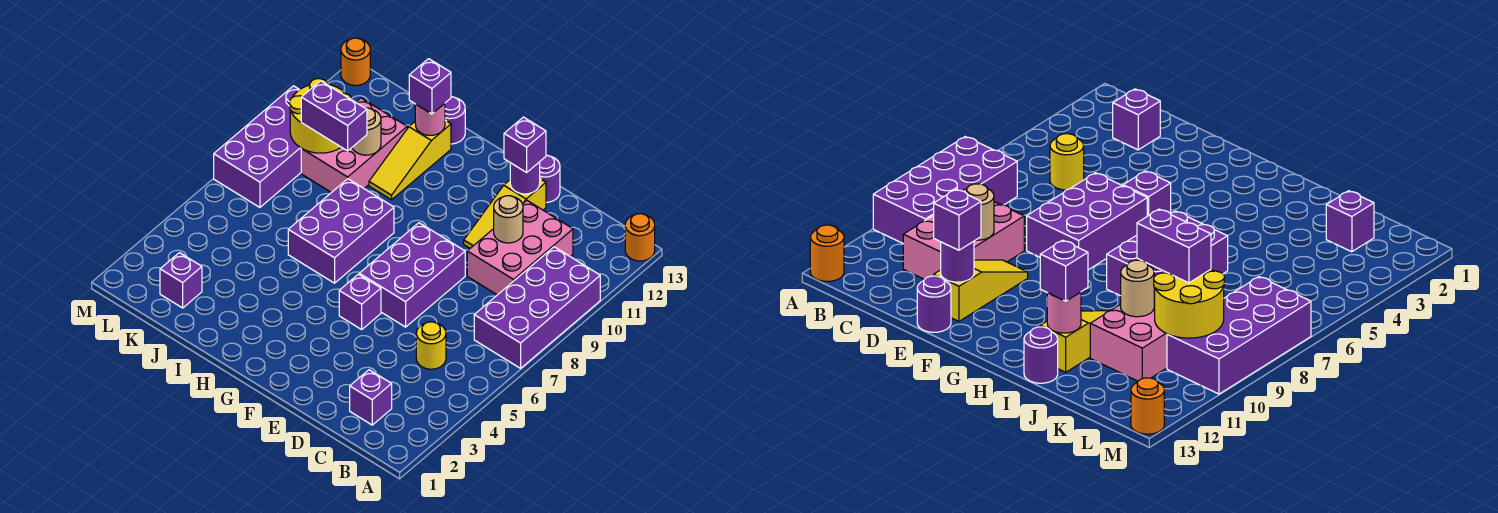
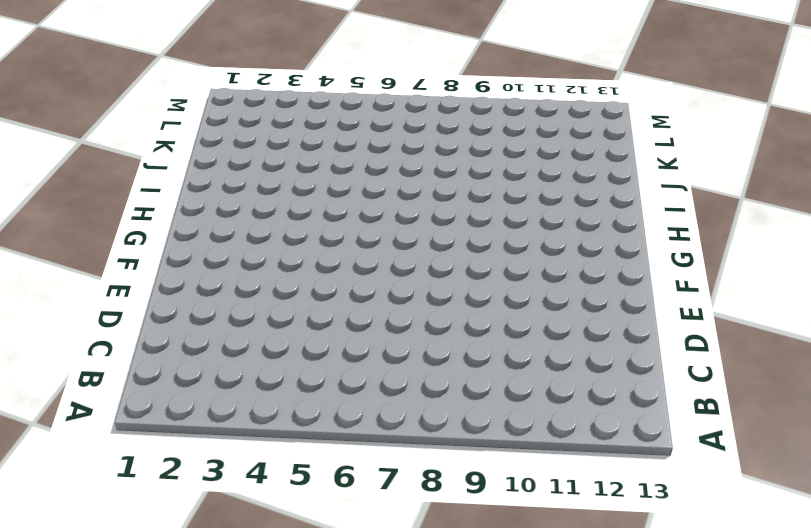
none -> purple brick A7:B10 level 1
none -> orange round brick A13 level 1
none -> purple brick C2 level 1

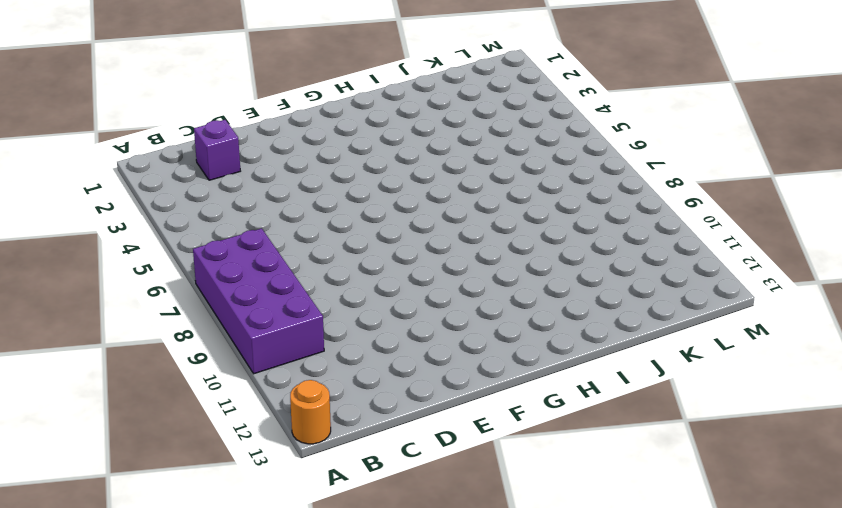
none -> yellow round brick C5 level 1
none -> pink brick C9:D11 level 1
none -> purple brick E6:F8 level 1

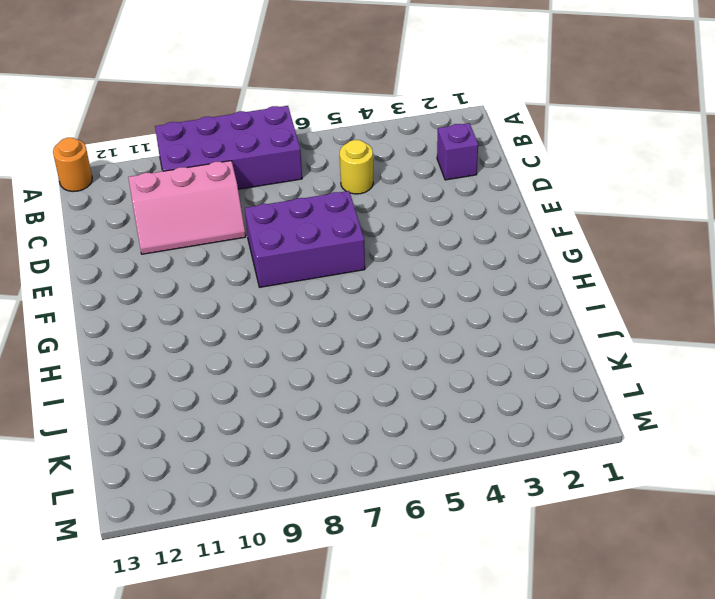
pink slope C9:D11 level 1 top C -> pink brick C9:D11 level 1
none -> yellow slope E10:E12 level 1 top 12
none -> purple round brick E13 level 1
none -> purple brick F5 level 1

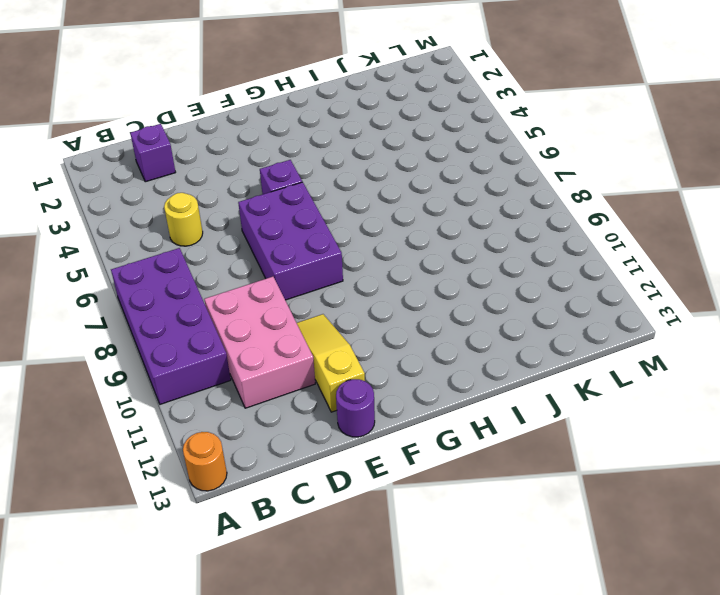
none -> purple brick H6:I8 level 1
none -> yellow slope I10:I12 level 1 top 12
none -> purple round brick I13 level 1

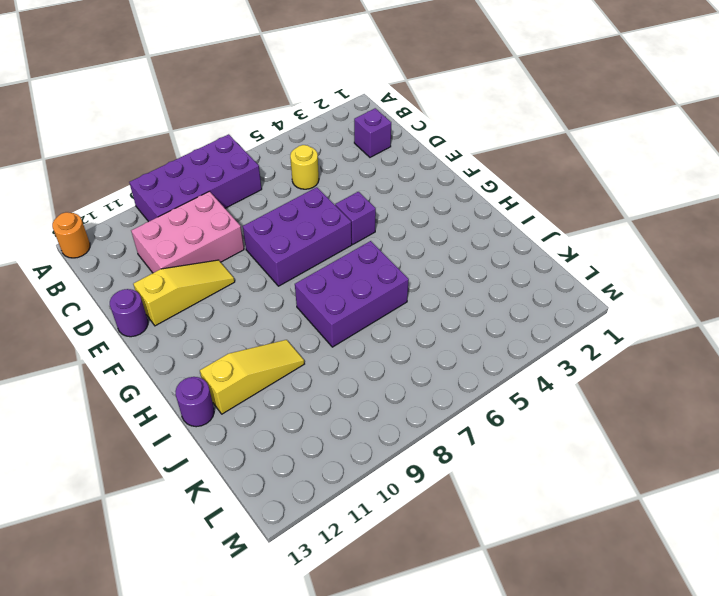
none -> pink brick J9:K11 level 1
none -> purple brick K2 level 1
none -> purple brick L7:M10 level 1

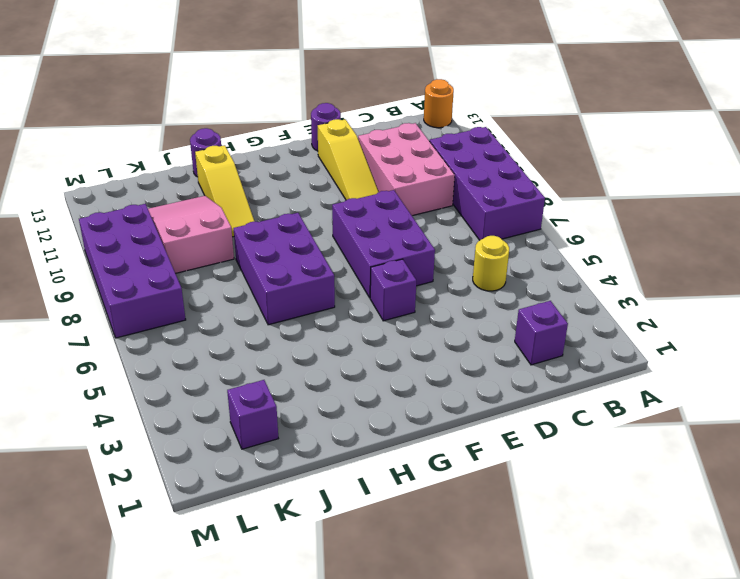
pink slope J9:K11 level 1 top 9 -> pink brick J9:K11 level 1
none -> orange round brick M13 level 1
none -> tan round brick D10 level 2
none -> purple round brick E12 level 2

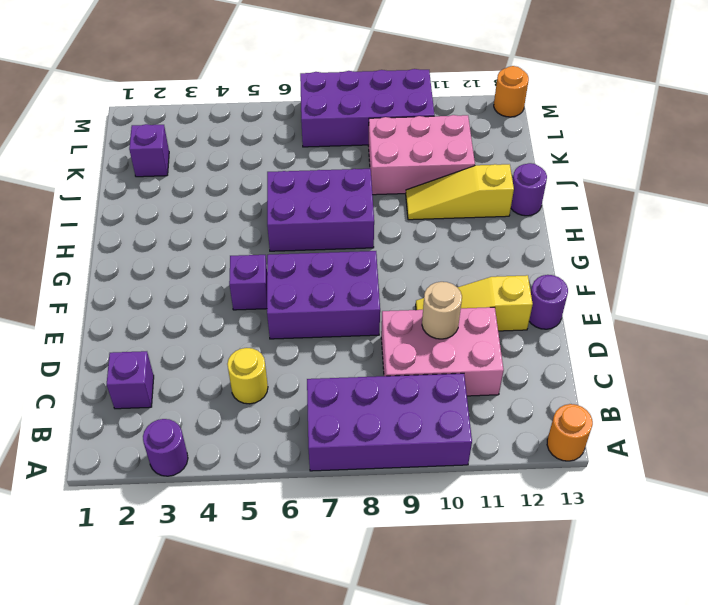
purple round brick A3 level 1 -> purple round brick E12 level 2
none -> pink round brick I12 level 2
none -> tan round brick J10 level 2
none -> yellow round brick K9:L10 level 2

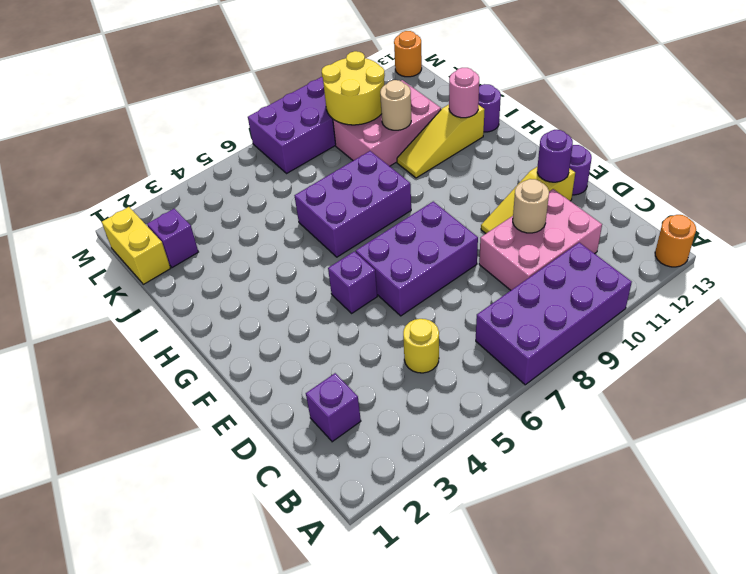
yellow brick K1:L1 level 1 -> none
none -> purple brick E12 level 3
none -> purple brick I12 level 3
none -> purple brick J9:K9 level 3

